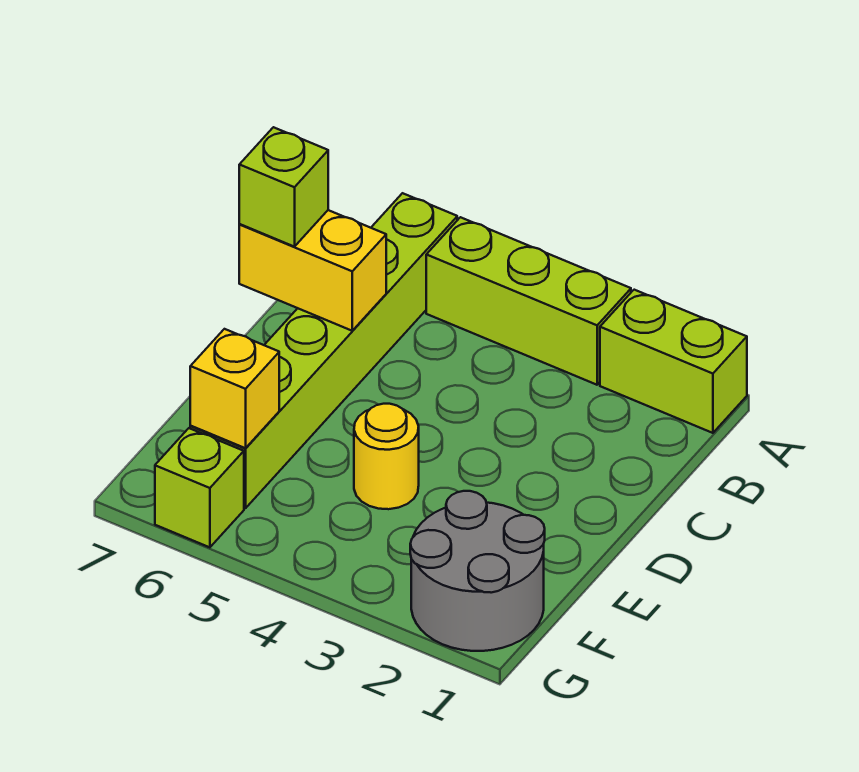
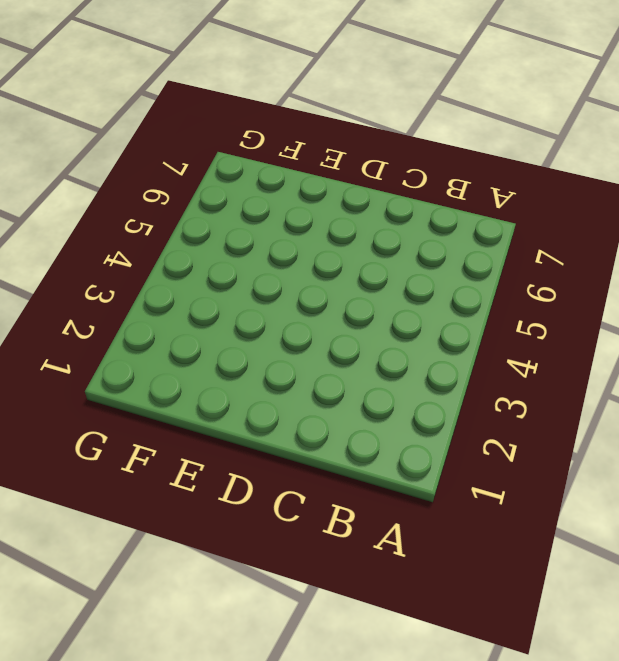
none -> lime brick A1:A2 level 1
none -> lime brick A3:A5 level 1

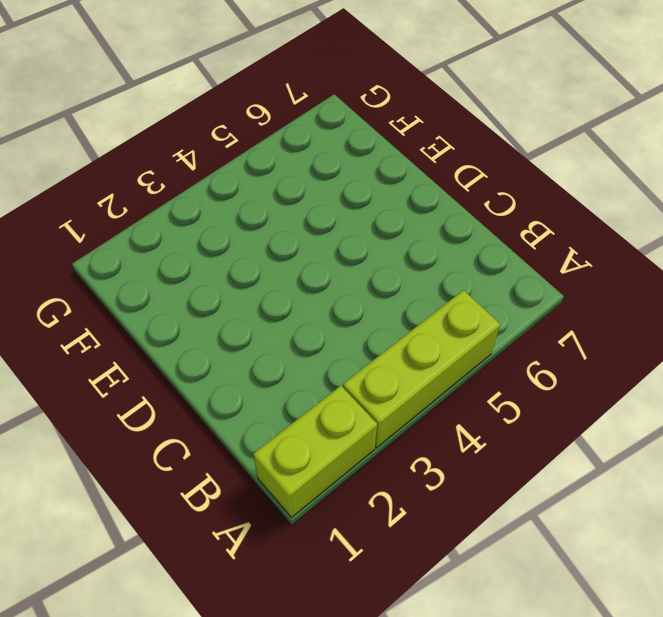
none -> lime brick A6:F6 level 1
none -> yellow round brick E4 level 1

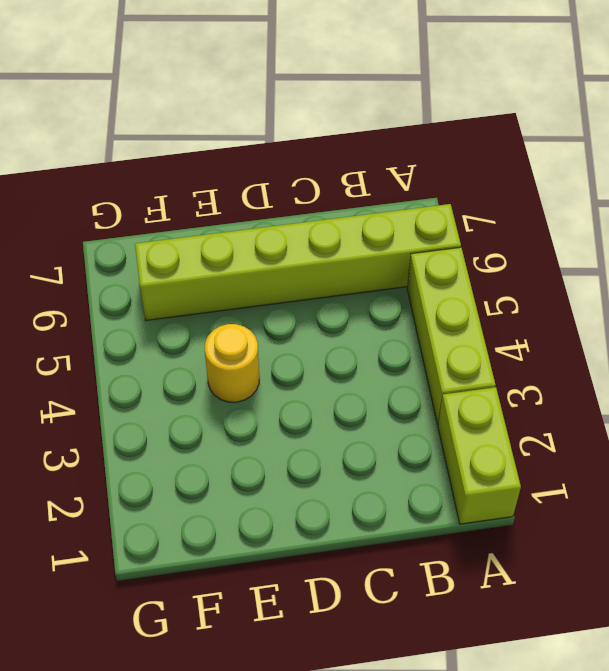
none -> grey round brick F1:G2 level 1
none -> lime brick G6 level 1

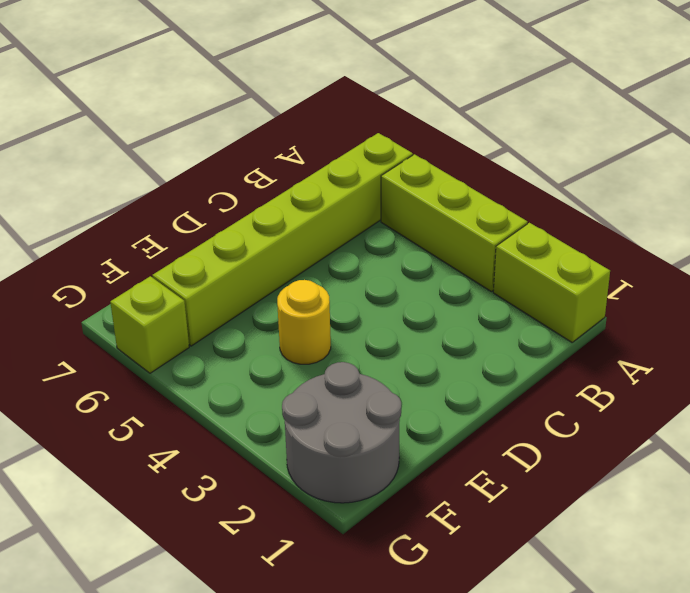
none -> yellow brick C6:C7 level 2
none -> yellow brick F6 level 2

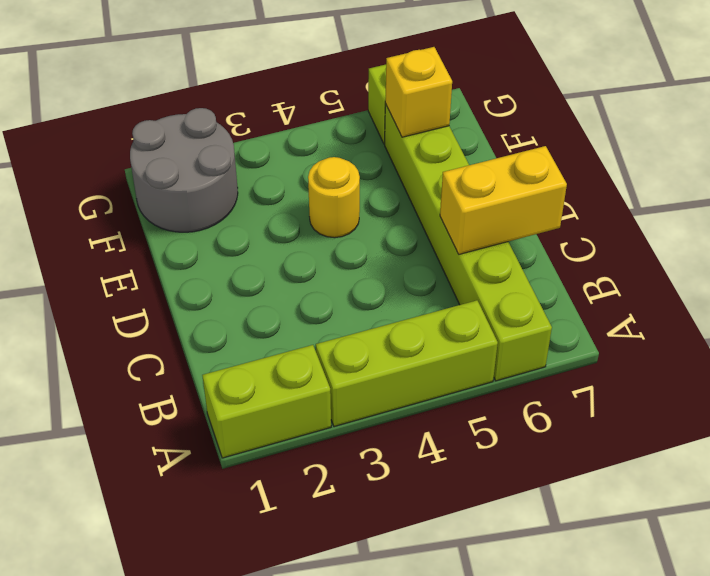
none -> lime brick C7 level 3

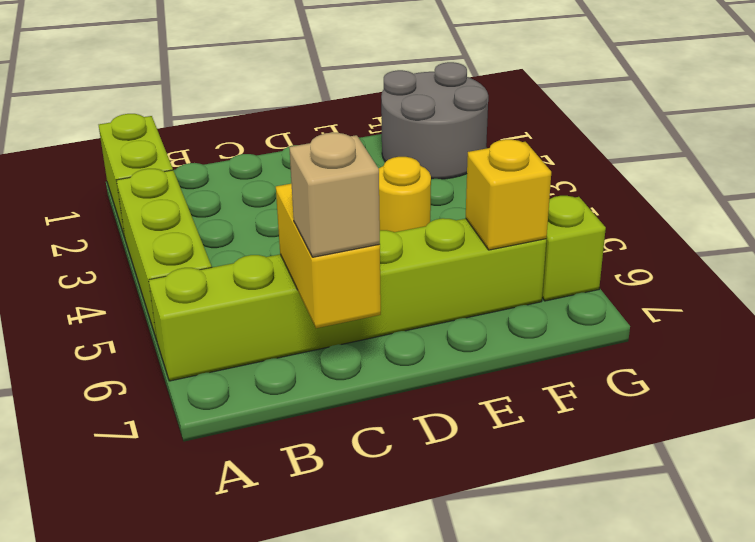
tan brick C7 level 3 -> lime brick C7 level 3

